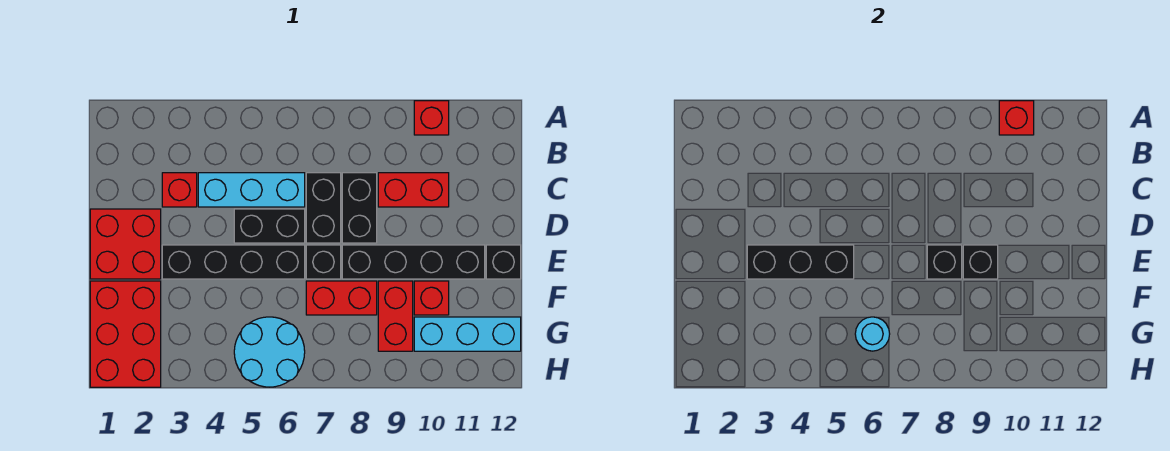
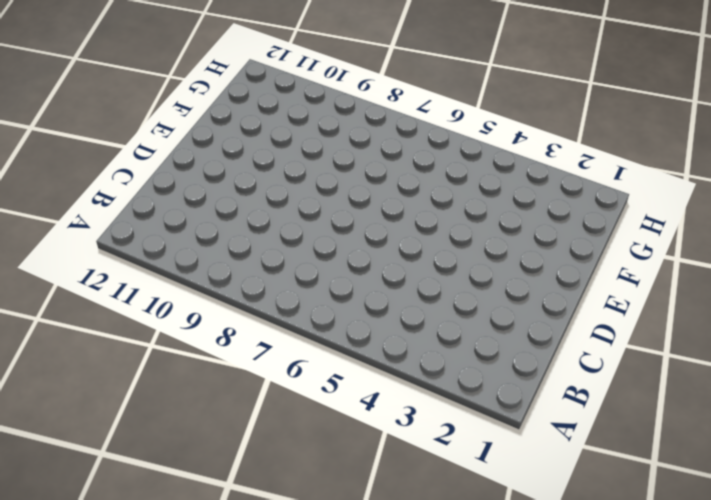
none -> red brick A10 level 1
none -> red brick C3 level 1
none -> cyan brick C4:C6 level 1

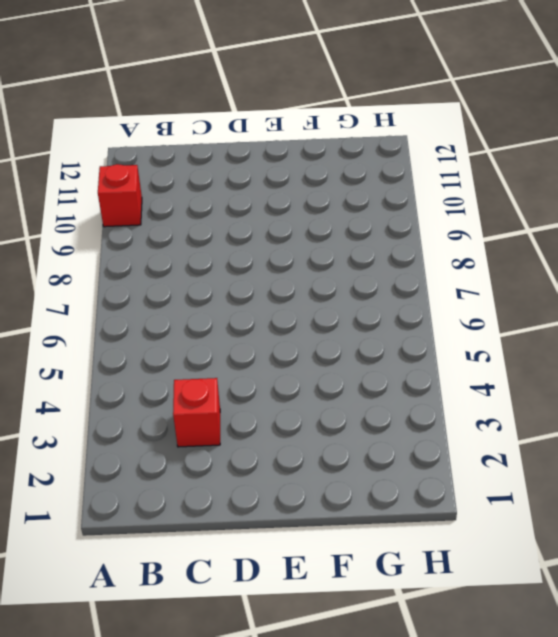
none -> cyan brick C4:C6 level 1
none -> black brick C7:D7 level 1
none -> black brick C8:D8 level 1

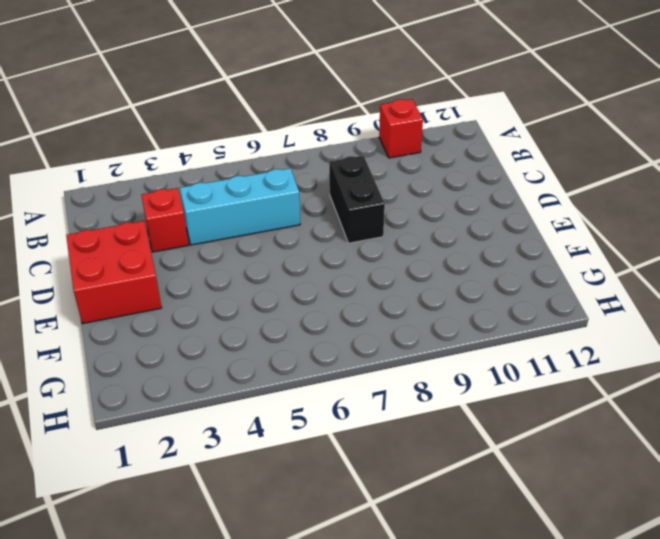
none -> black brick C7:D7 level 1
none -> red brick C9:C10 level 1
none -> black brick D5:D6 level 1

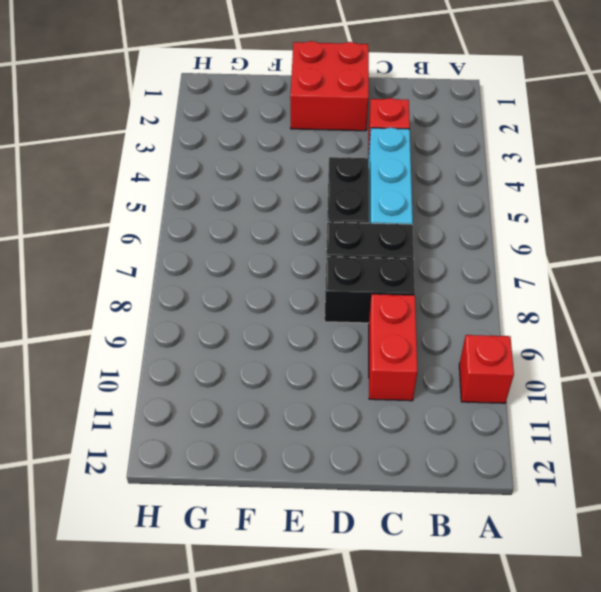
none -> black brick E3:E6 level 1
none -> black brick E7 level 1
none -> black brick E8:E11 level 1

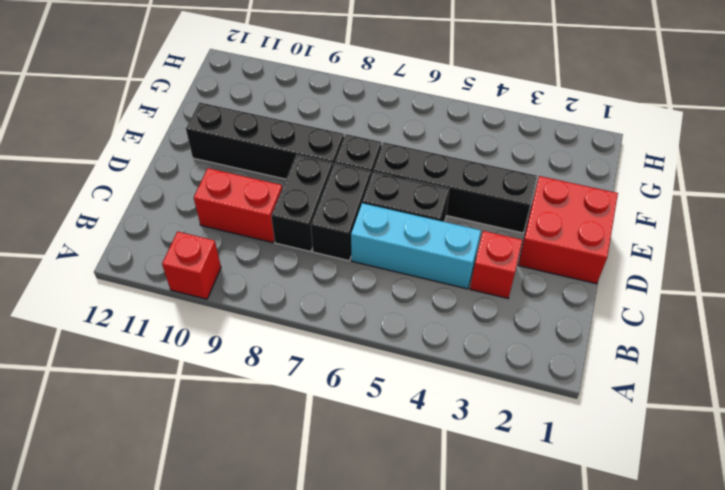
none -> black brick E12 level 1
none -> red brick F1:H2 level 1
none -> red brick F7:F8 level 1

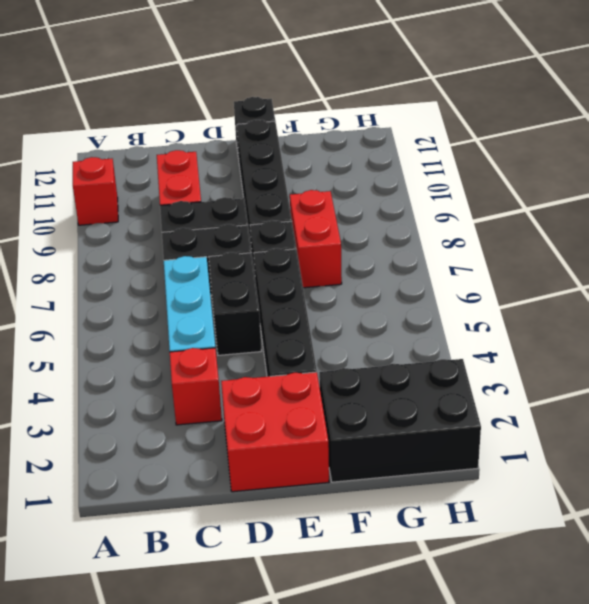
black brick F1:H2 level 1 -> red brick F1:H2 level 1
none -> red brick F9:G9 level 1
none -> red brick F10 level 1
none -> cyan round brick G5:H6 level 1

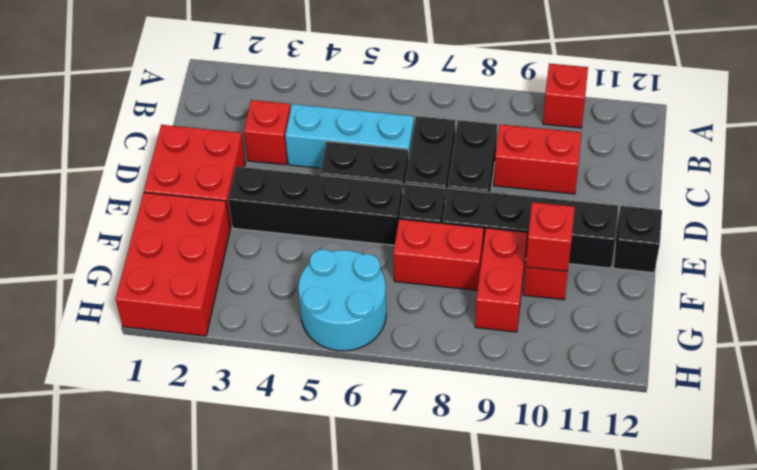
red brick F10 level 2 -> red brick A10 level 2
none -> cyan brick G10:G12 level 1
none -> black brick E3:E5 level 2
none -> black brick E8 level 2

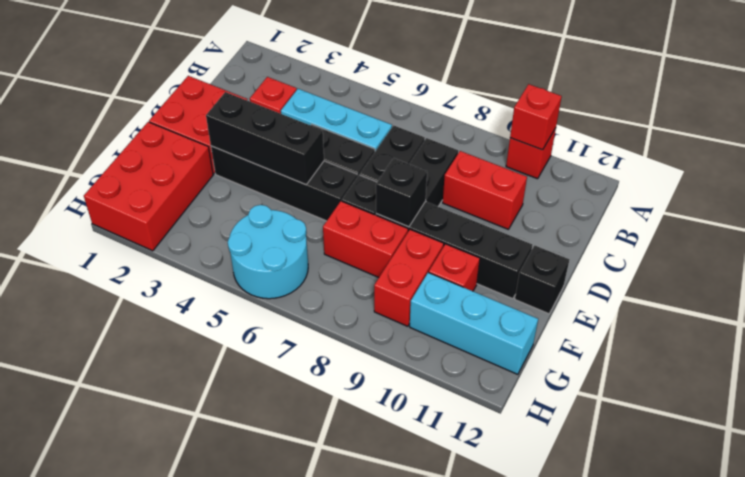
none -> black brick E9 level 2
none -> cyan round brick G6 level 2

